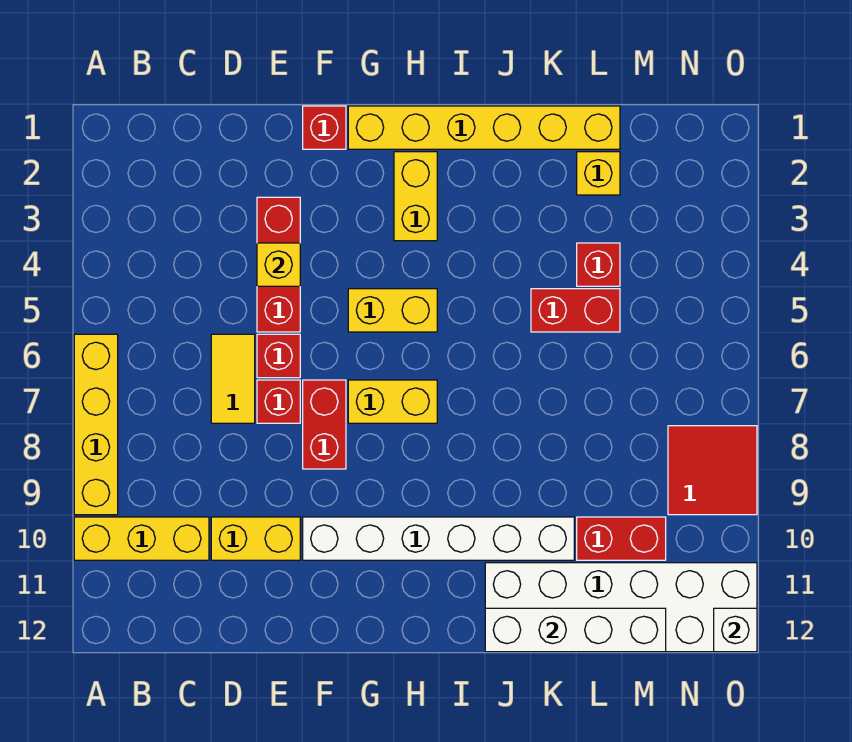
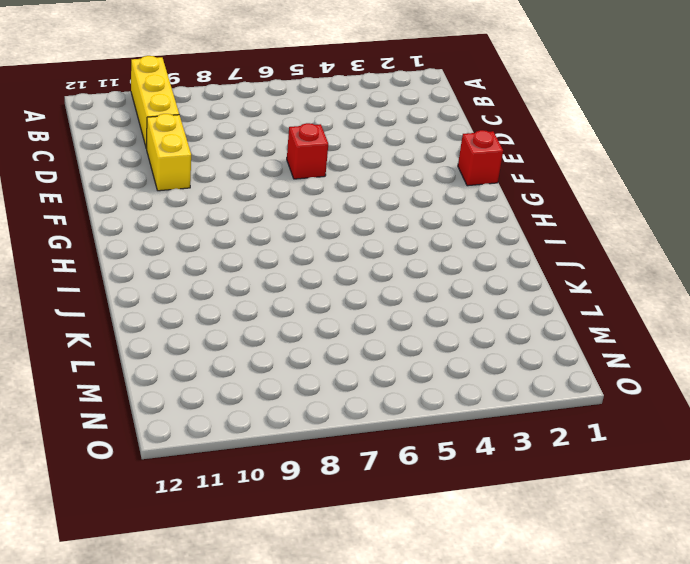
none -> yellow brick A6:A9 level 1
none -> yellow tile D6:D7 level 1
none -> red brick E3:E5 level 1

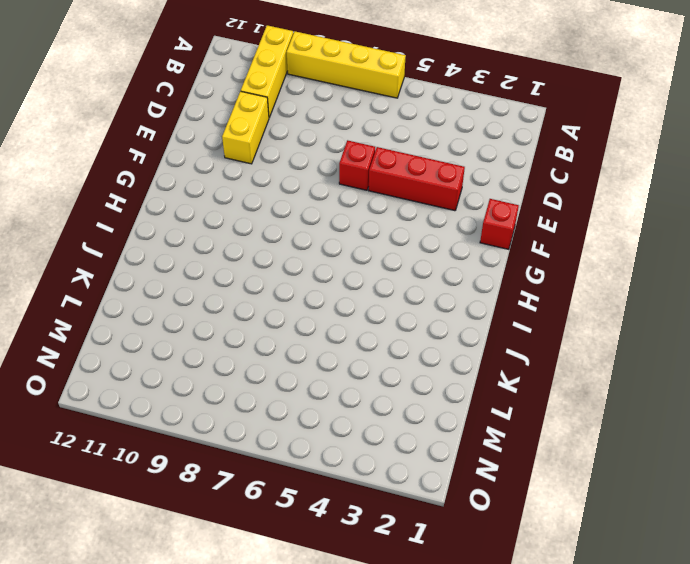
none -> yellow tile D6:D7 level 1
none -> red brick E7 level 1
none -> red brick F7:F8 level 1

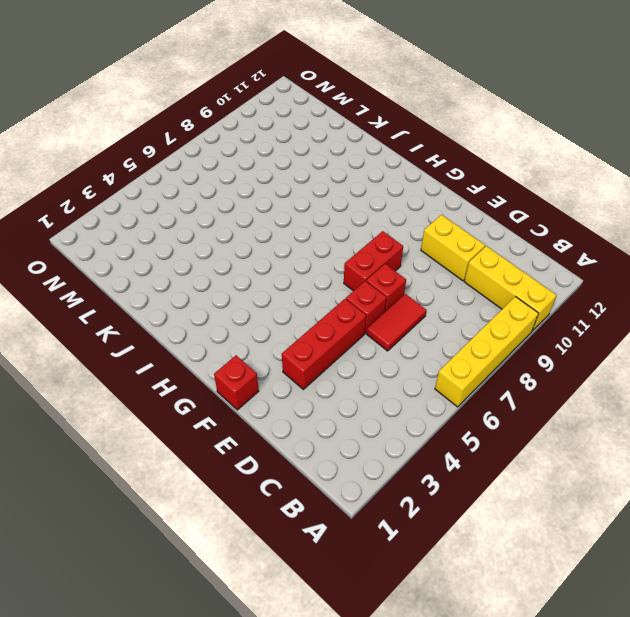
red tile D6:D7 level 1 -> yellow tile D6:D7 level 1
none -> white brick F10:K10 level 1
none -> yellow brick G1:L1 level 1
none -> yellow brick G5:H5 level 1

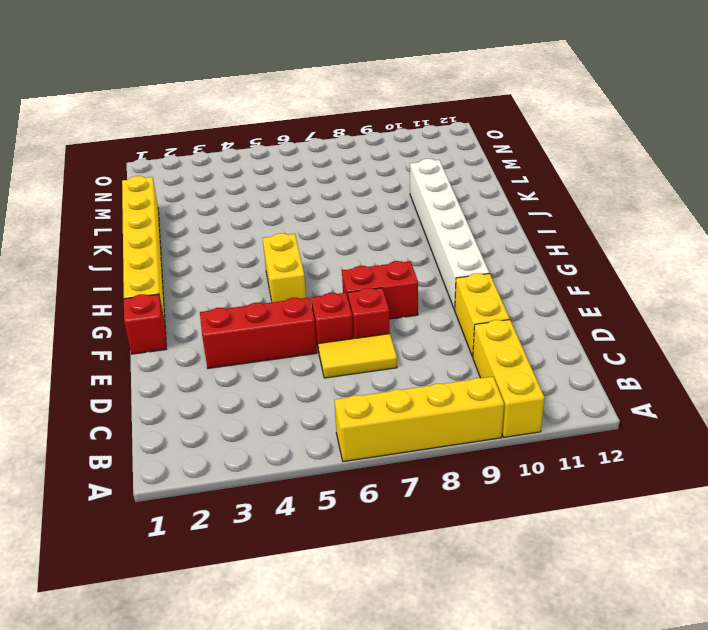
none -> yellow brick G7:H7 level 1
none -> yellow brick H2:H3 level 1
none -> white brick J11:O12 level 1

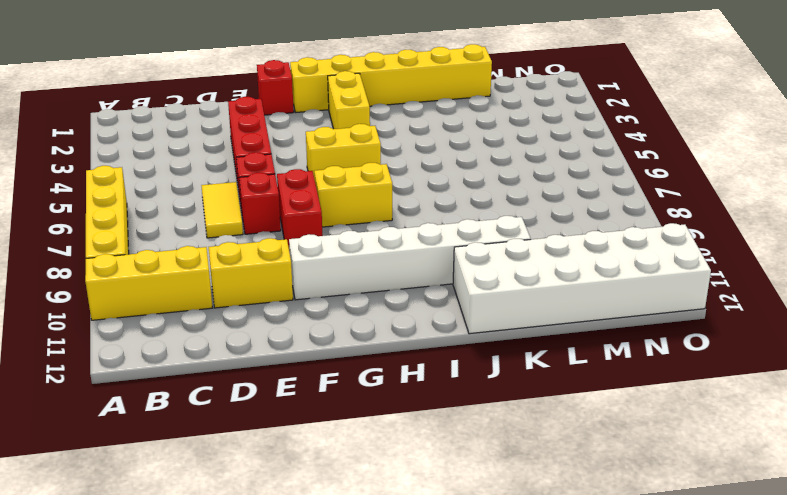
none -> red brick K5:L5 level 1
none -> yellow brick L2 level 1
none -> red brick L4 level 1

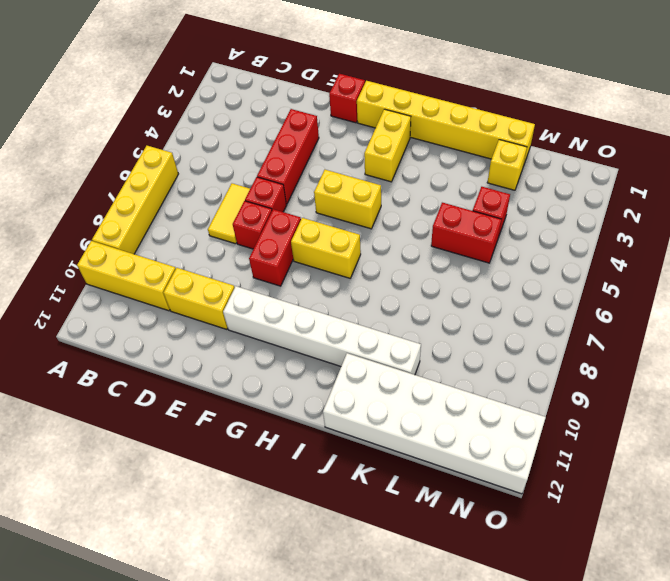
none -> red brick L10:M10 level 1
none -> red tile N8:O9 level 1
none -> yellow brick E4 level 2

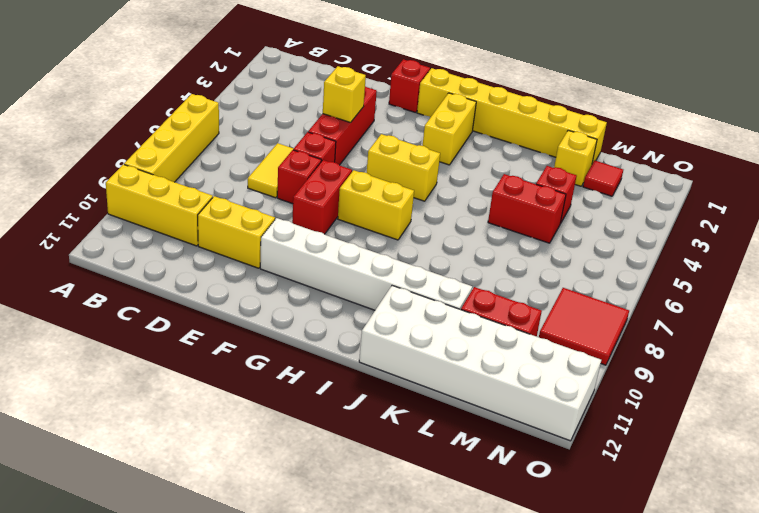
red tile M2 level 1 -> none
none -> white brick J12:M12 level 2
none -> white brick O12 level 2

